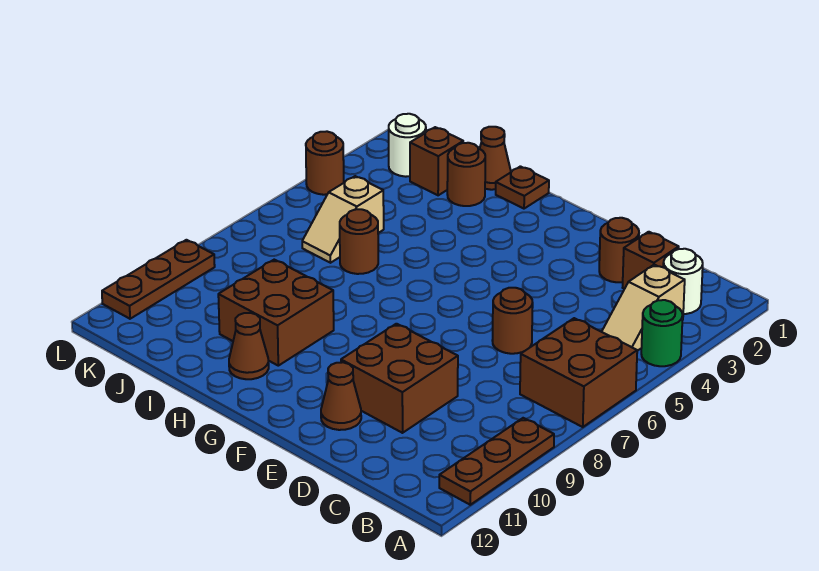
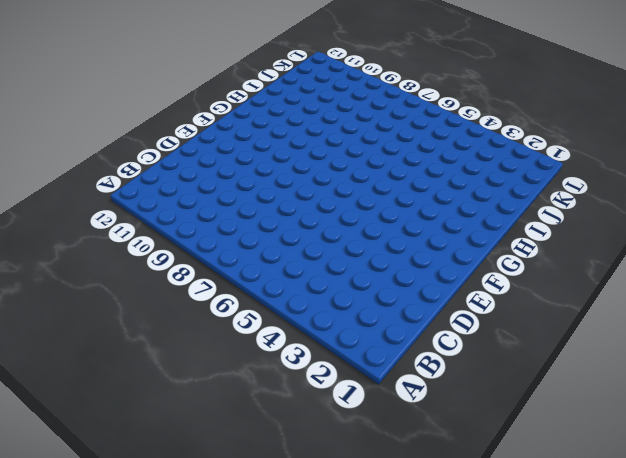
none -> green round brick A4 level 1
none -> brown brick A6:B7 level 1
none -> brown plate A9:A11 level 1

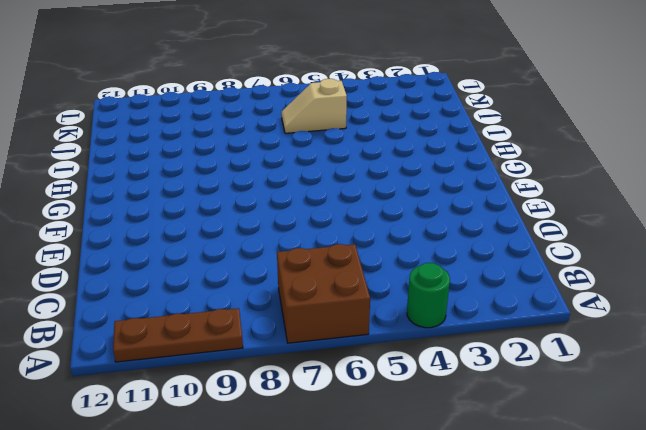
none -> white round brick B2 level 1
none -> tan slope B3:B4 level 1 top 3
none -> brown brick C2 level 1

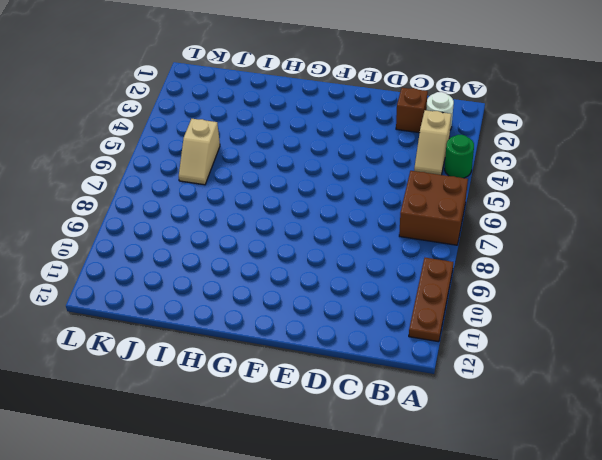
none -> brown round brick D2 level 1
none -> brown round brick D6 level 1
none -> brown brick D9:E10 level 1

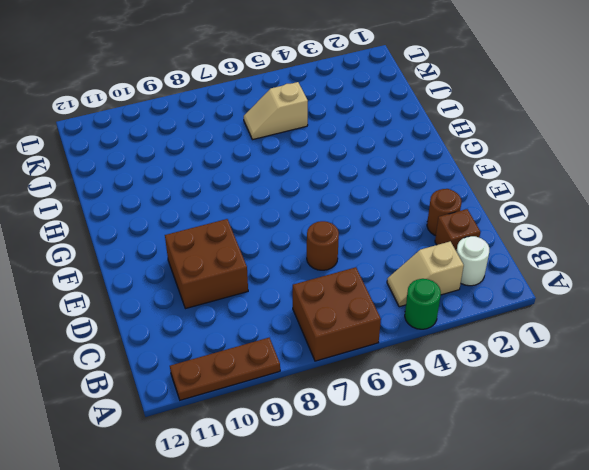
none -> brown cone E11 level 1
none -> brown plate H1 level 1
none -> brown brick H9:I10 level 1

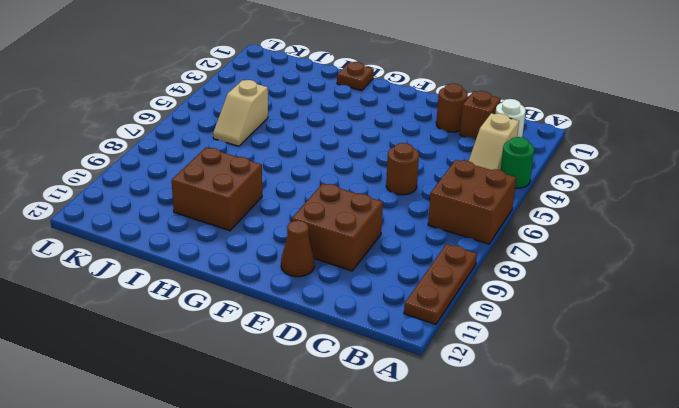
none -> brown cone H11 level 1
none -> brown cone I1 level 1
none -> brown round brick I2 level 1

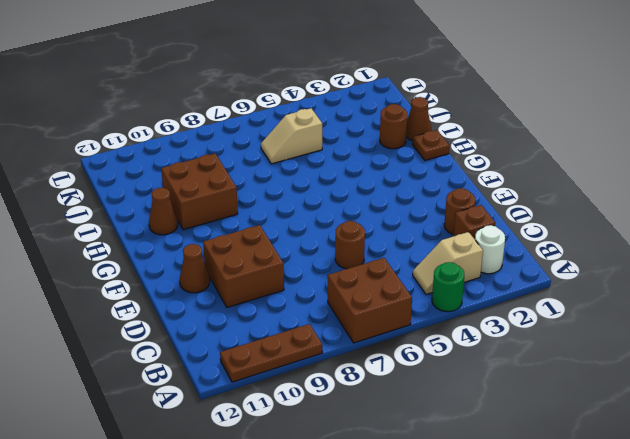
none -> brown round brick I6 level 1
none -> brown brick J2 level 1
none -> white round brick K2 level 1

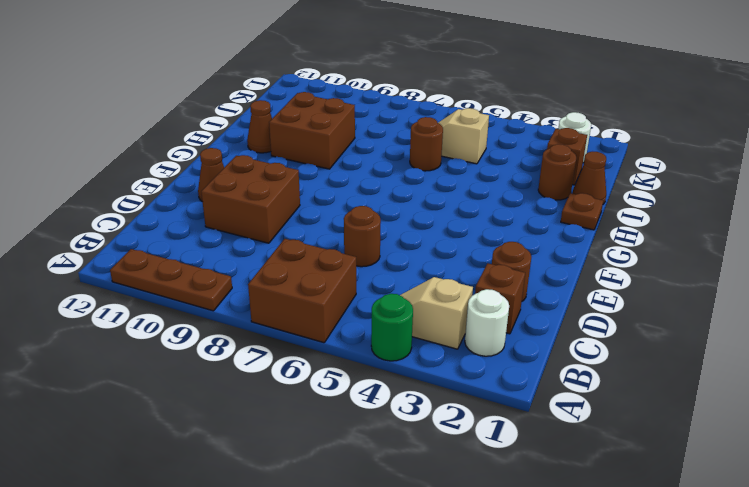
none -> brown round brick L4 level 1
none -> brown plate L9:L11 level 1

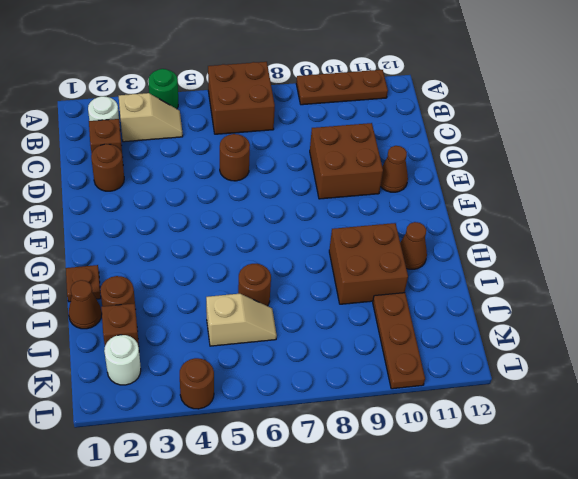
brown plate J10:L10 level 1 -> brown plate L9:L11 level 1

